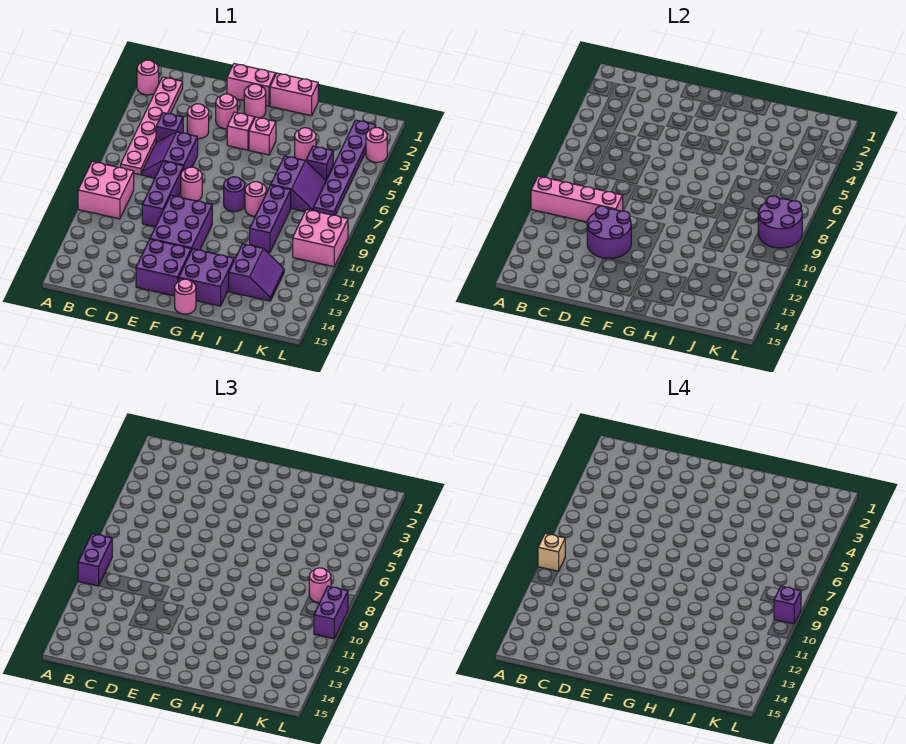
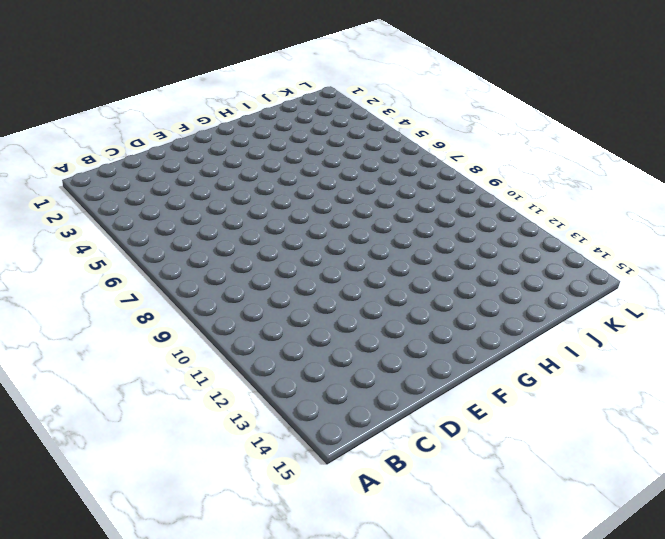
none -> pink round brick A2 level 1
none -> pink brick A9:B10 level 1
none -> pink plate B2:B7 level 1
none -> purple brick C5 level 1

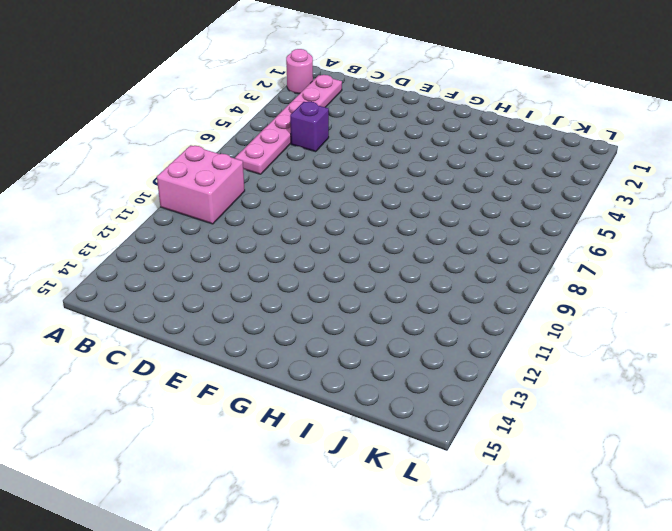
none -> purple slope C6:D7 level 1 top D
none -> pink round brick D4 level 1
none -> purple brick D8:D10 level 1
none -> pink brick E1:F1 level 1

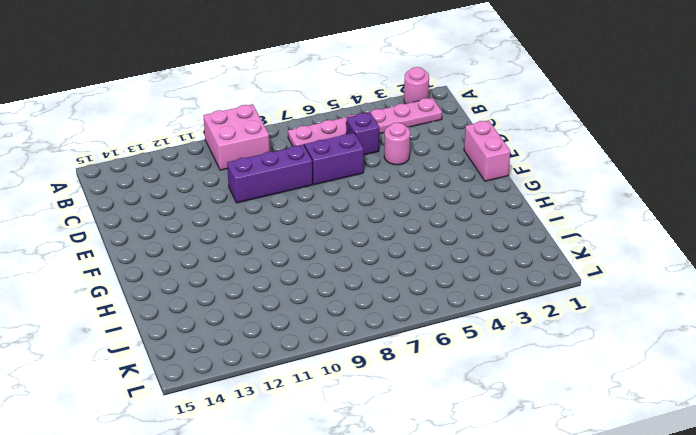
none -> pink round brick E3 level 1
none -> pink round brick E8 level 1
none -> purple brick E10:F12 level 1
none -> purple brick E13:F14 level 1

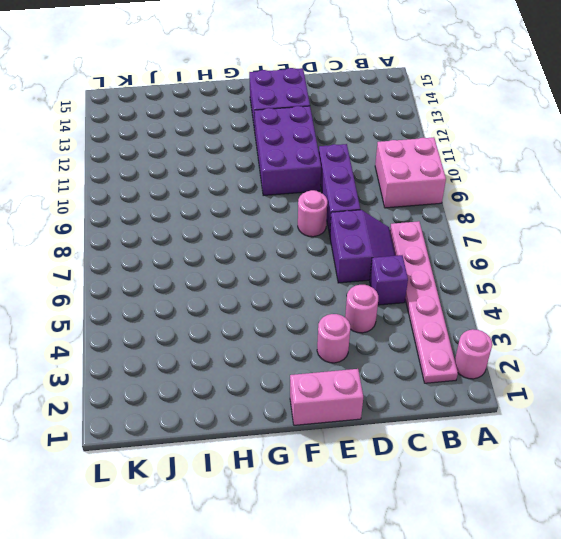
none -> pink round brick F2 level 1
none -> pink brick F4 level 1
none -> pink brick G1:H1 level 1
none -> pink brick G4 level 1

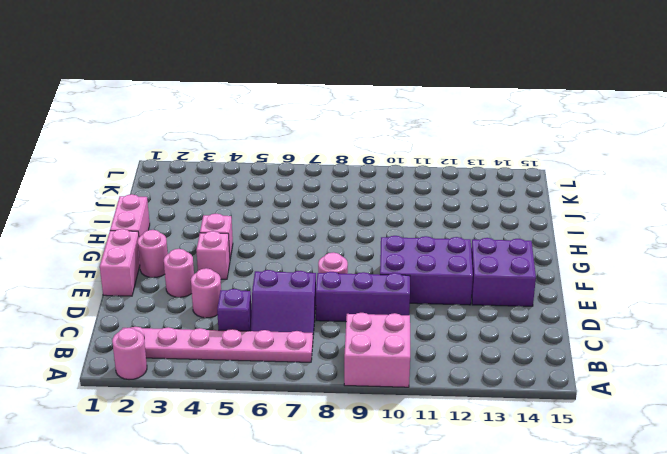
none -> purple round brick G8 level 1
none -> purple brick G13:H14 level 1
none -> pink round brick G15 level 1
none -> pink round brick H8 level 1

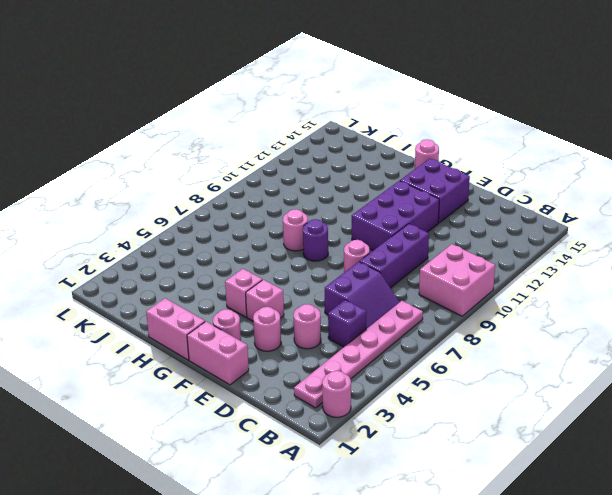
none -> purple brick G13:H14 level 1
none -> pink round brick I4 level 1
none -> purple slope I6:J7 level 1 top I
none -> purple brick I8:I10 level 1

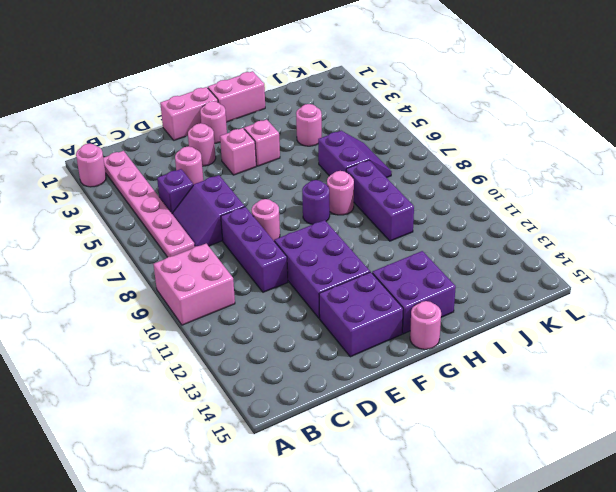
none -> purple slope I12:J13 level 1 top I
none -> purple brick J5 level 1
none -> purple plate K2:K7 level 1
none -> pink brick K9:L10 level 1

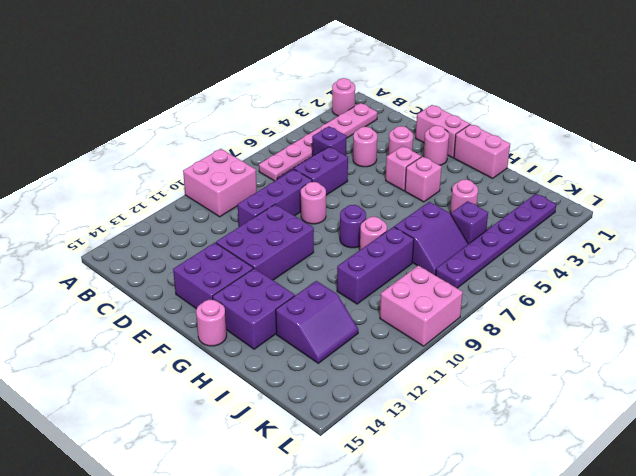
none -> pink round brick L3 level 1
none -> pink brick A10:D10 level 2
none -> purple round brick D11:E12 level 2
none -> purple round brick K8:L9 level 2

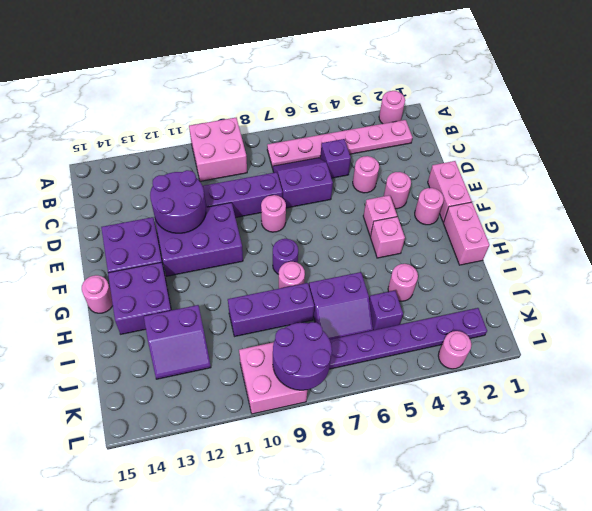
none -> pink brick A10:D10 level 2
none -> purple brick A9:A10 level 3
none -> pink round brick K8 level 3
none -> purple brick L9:L10 level 3

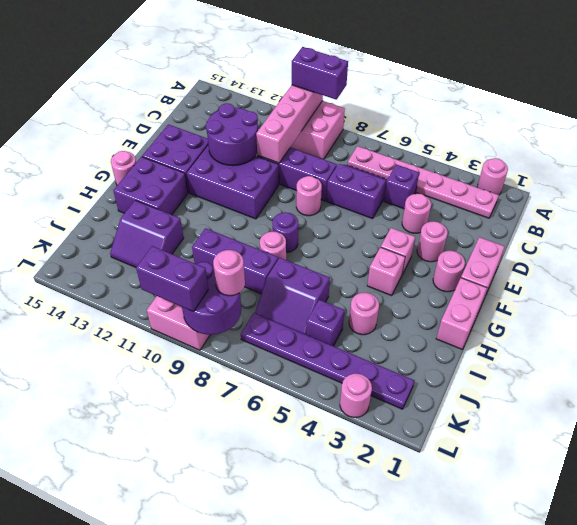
none -> tan brick A9 level 4
none -> purple brick L9 level 4

